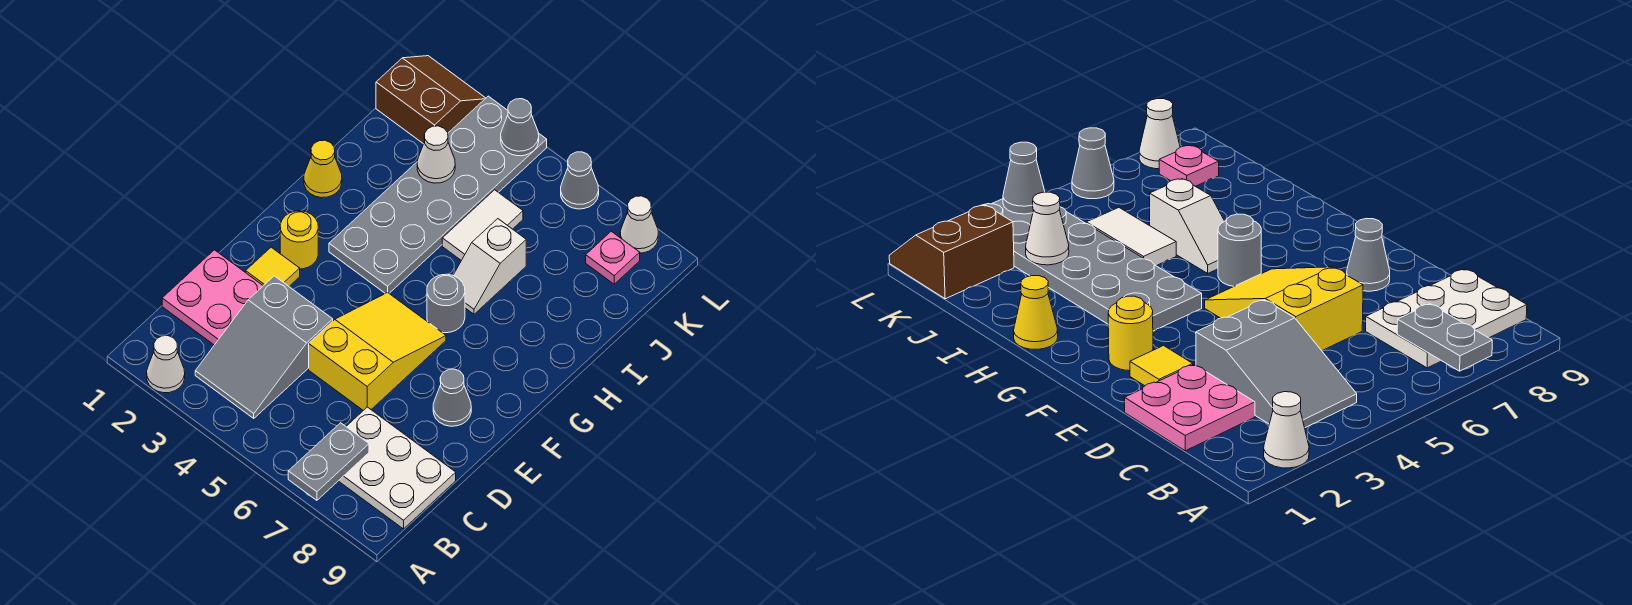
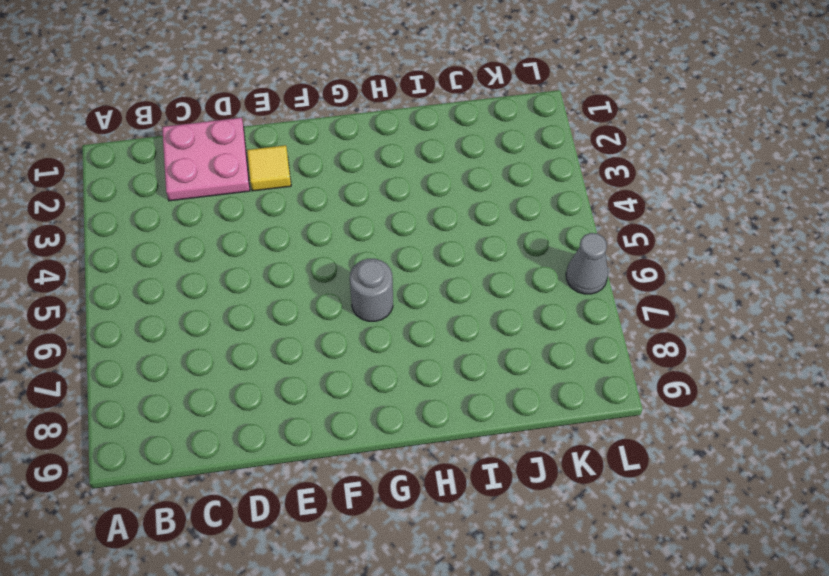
none -> white cone A2 level 1
none -> grey slope B3:D4 level 1 top D
none -> white plate B7:C9 level 1

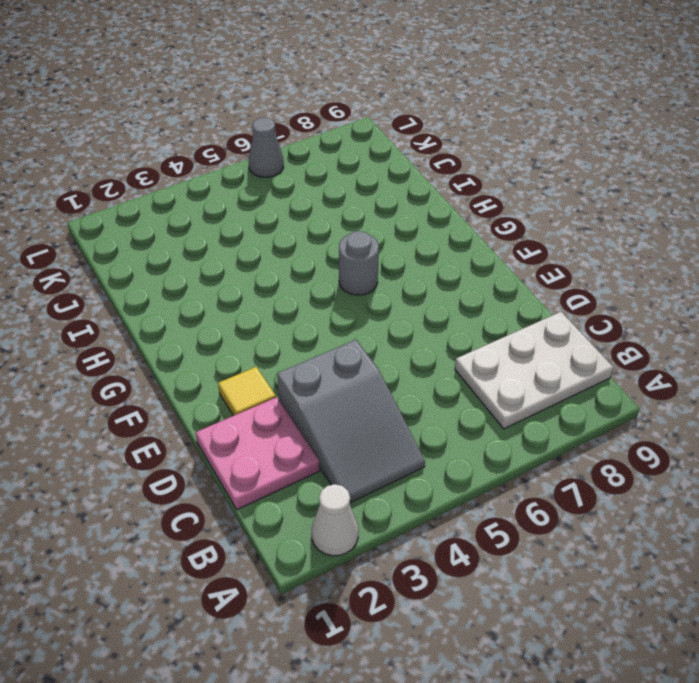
none -> yellow slope D5:F6 level 1 top D
none -> grey cone E8 level 1
none -> yellow round brick F2 level 1

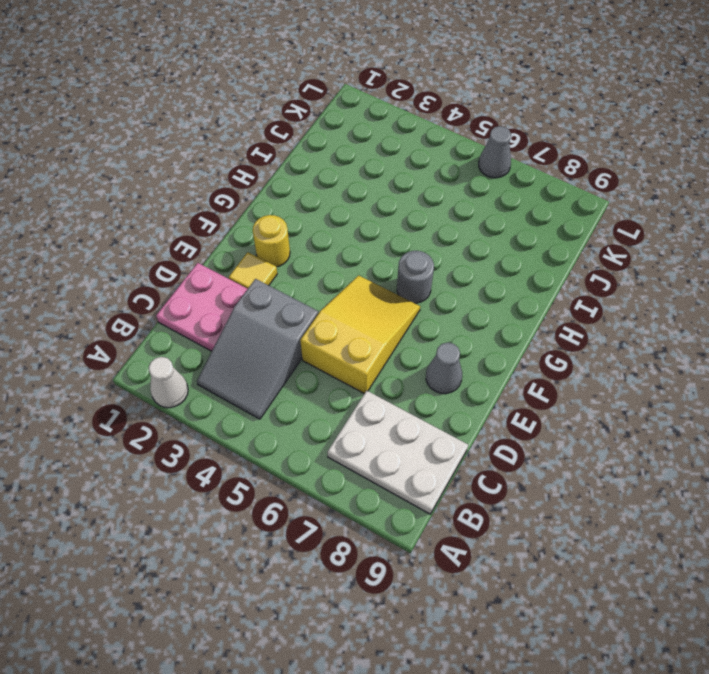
none -> grey plate G3:L4 level 1
none -> yellow cone H1 level 1
none -> white slope H6:I6 level 1 top I

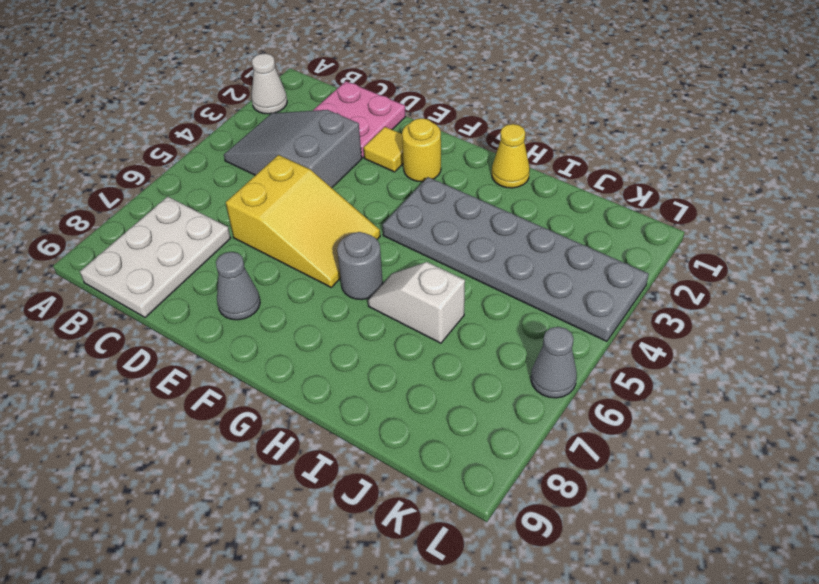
none -> white tile I5:J5 level 1
none -> brown slope K1:L2 level 1 top K
none -> pink plate K8 level 1

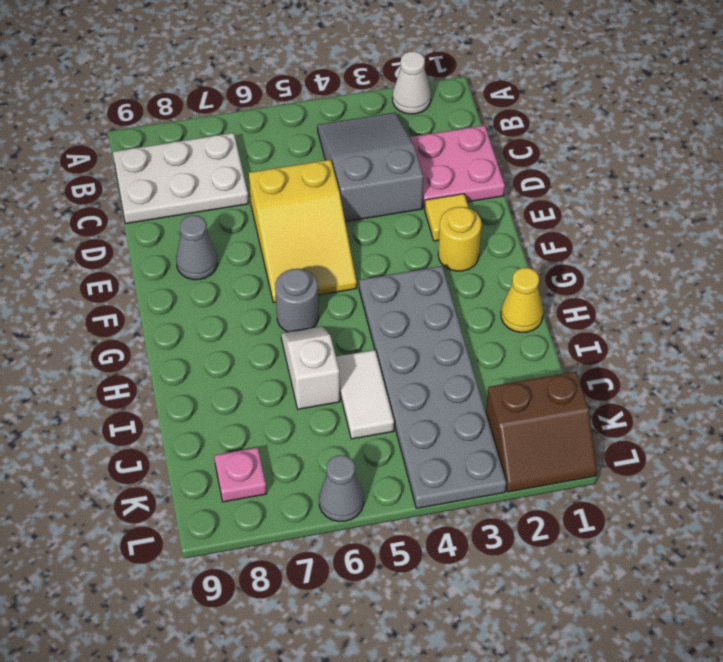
none -> white cone L8 level 1
none -> grey plate A7:B7 level 2
none -> white cone J3 level 2

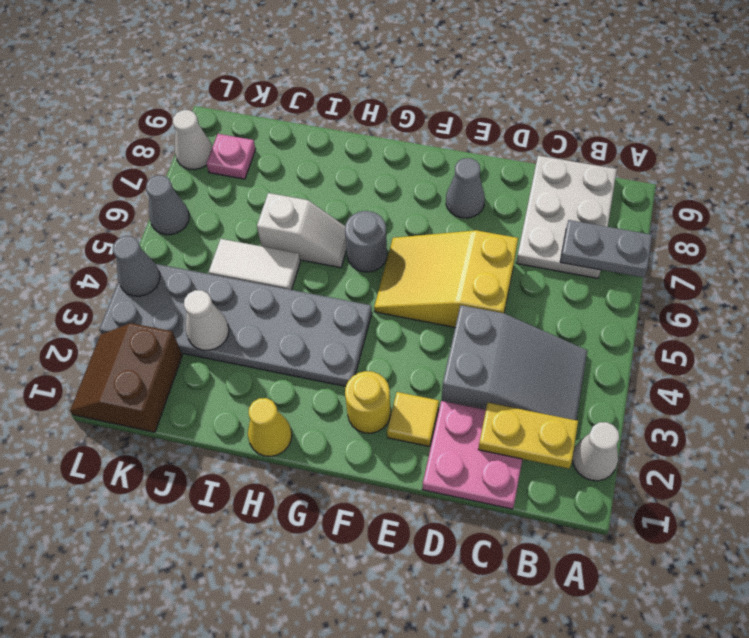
yellow plate B2:C2 level 2 -> none

